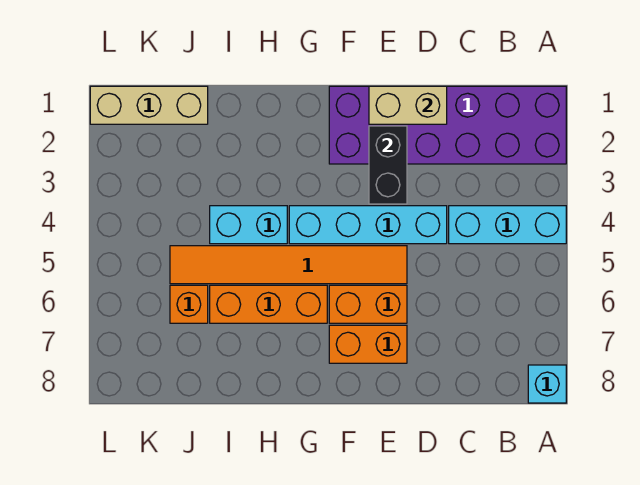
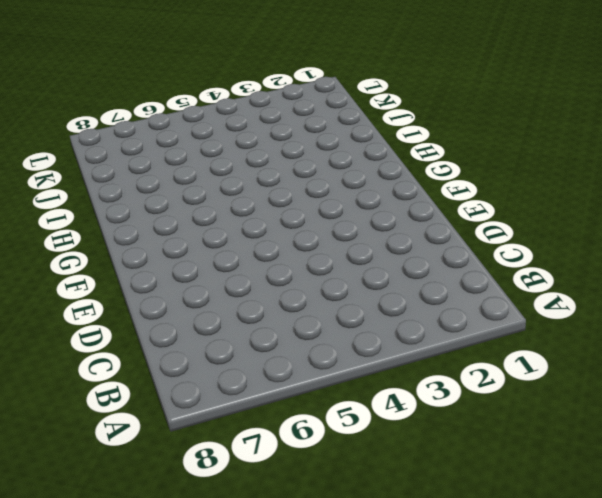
none -> purple brick A1:F2 level 1
none -> cyan brick A4:C4 level 1
none -> cyan brick A8 level 1

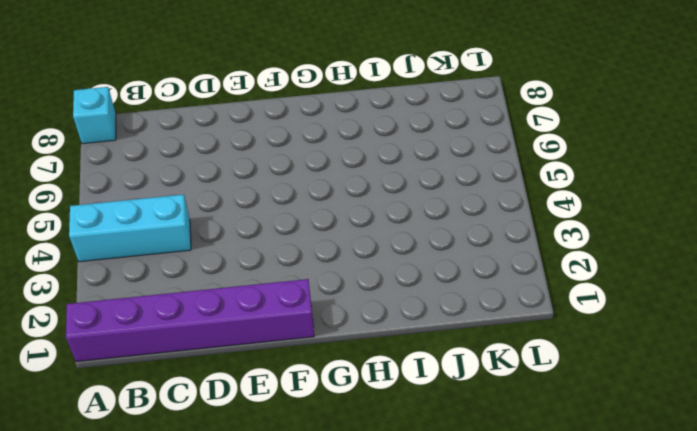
purple brick A1:F1 level 1 -> purple brick A1:F2 level 1
none -> cyan brick D4:G4 level 1
none -> orange tile E5:J5 level 1
none -> orange brick E6:F6 level 1

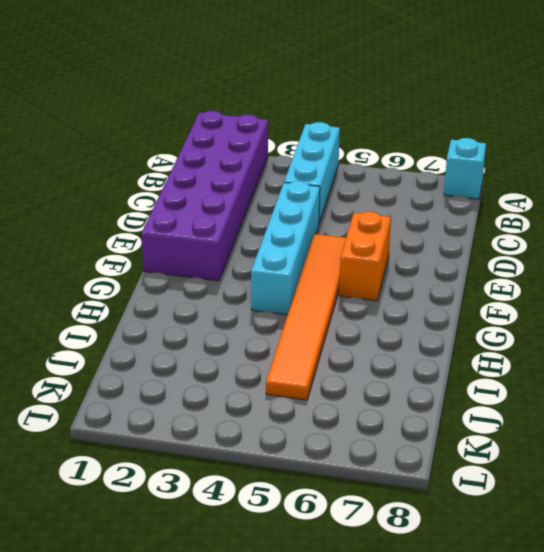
none -> orange brick E7:F7 level 1
none -> orange brick G6:I6 level 1
none -> cyan brick H4:I4 level 1

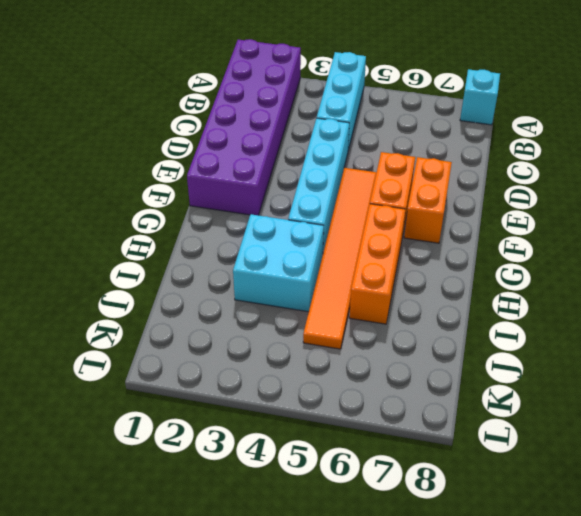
cyan brick H3:I4 level 1 -> cyan brick H4:I4 level 1
none -> tan brick J1:L1 level 1
none -> orange brick J6 level 1
none -> tan brick D1:E1 level 2

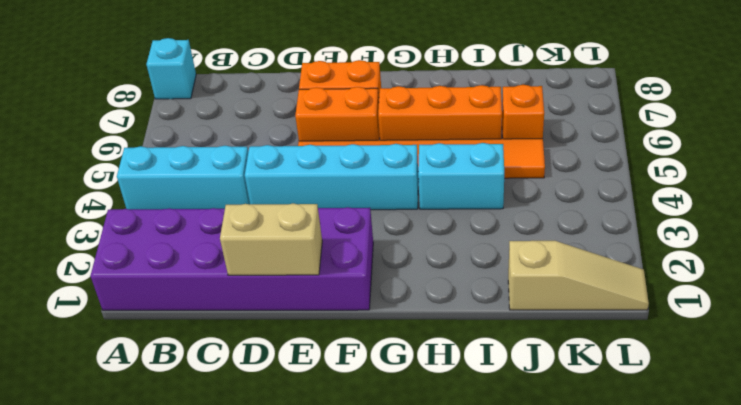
tan slope J1:L1 level 1 top J -> tan brick J1:L1 level 1
none -> black brick E2:E3 level 2

